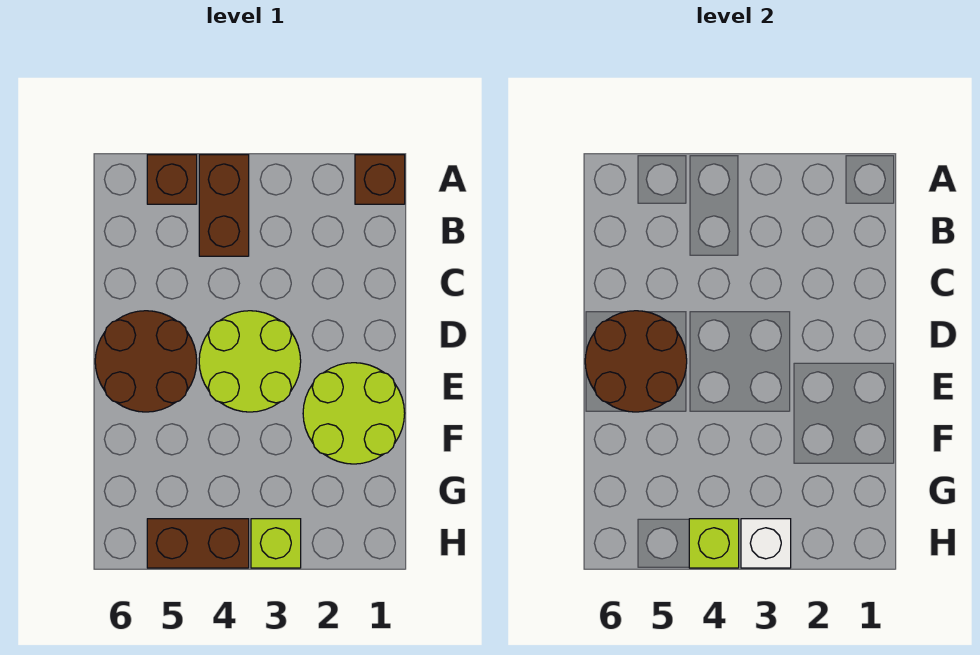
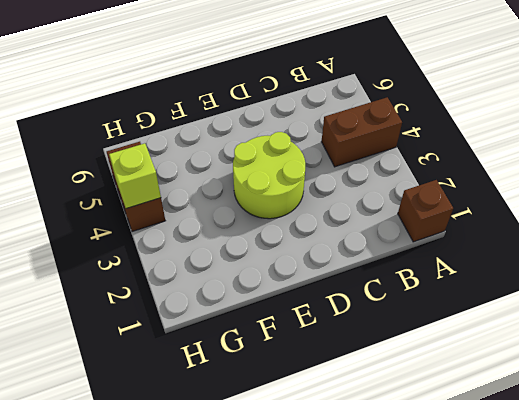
none -> brown brick A5 level 1
none -> brown round brick D5:E6 level 1

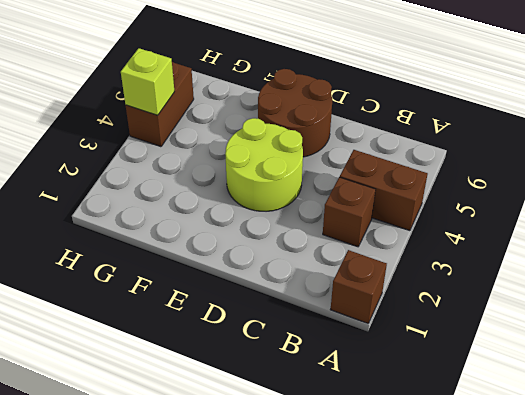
brown brick B3 level 1 -> brown brick A5 level 1
none -> lime round brick E1:F2 level 1
none -> lime brick H3 level 1

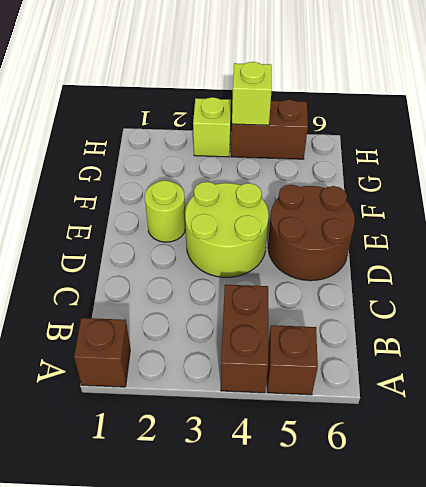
lime round brick E2 level 1 -> lime round brick E1:F2 level 1
none -> brown round brick D5:E6 level 2
none -> white brick H3 level 2

